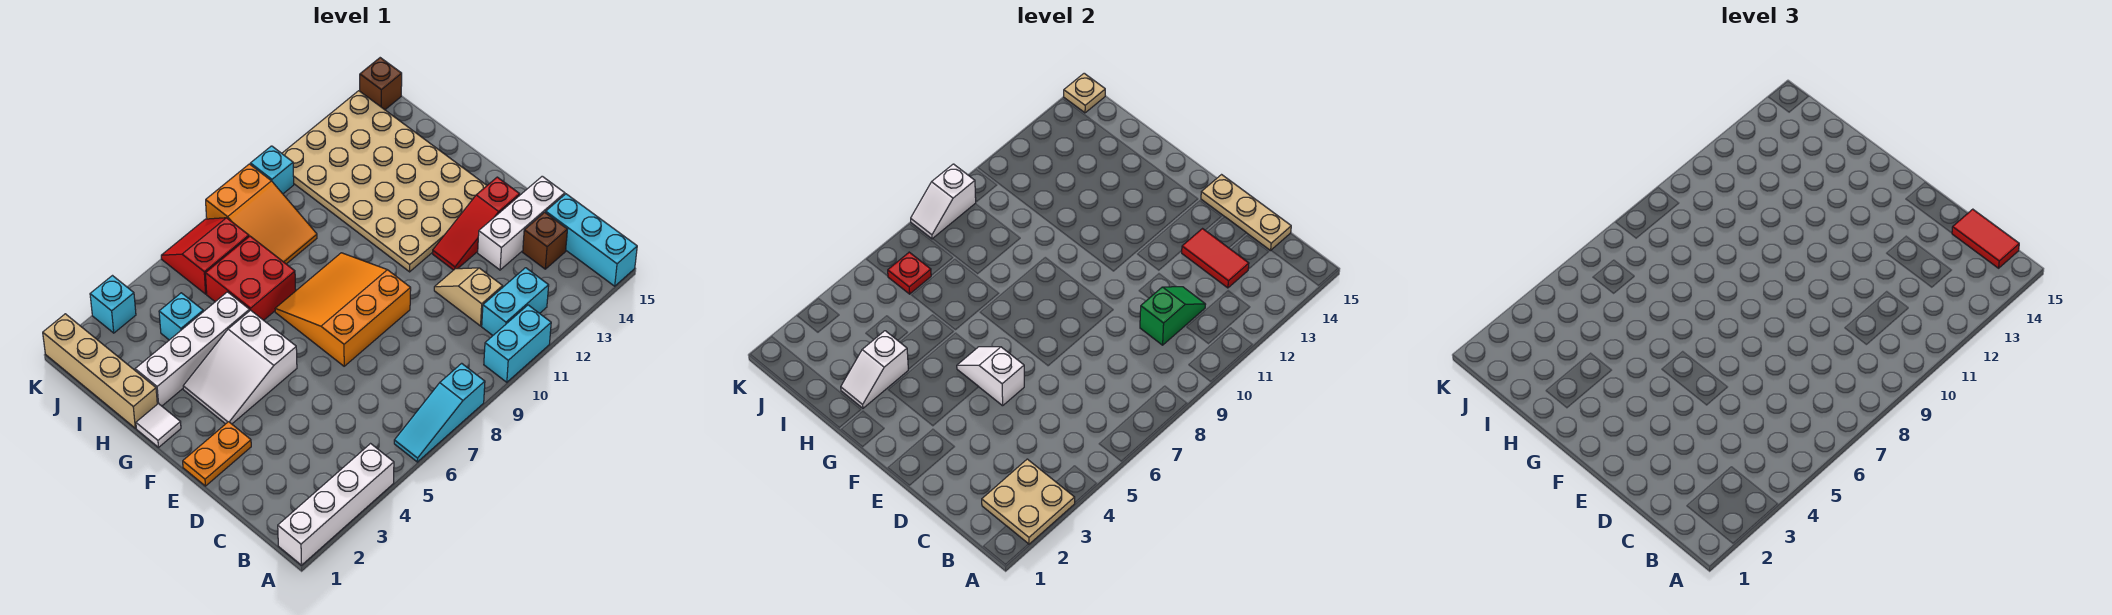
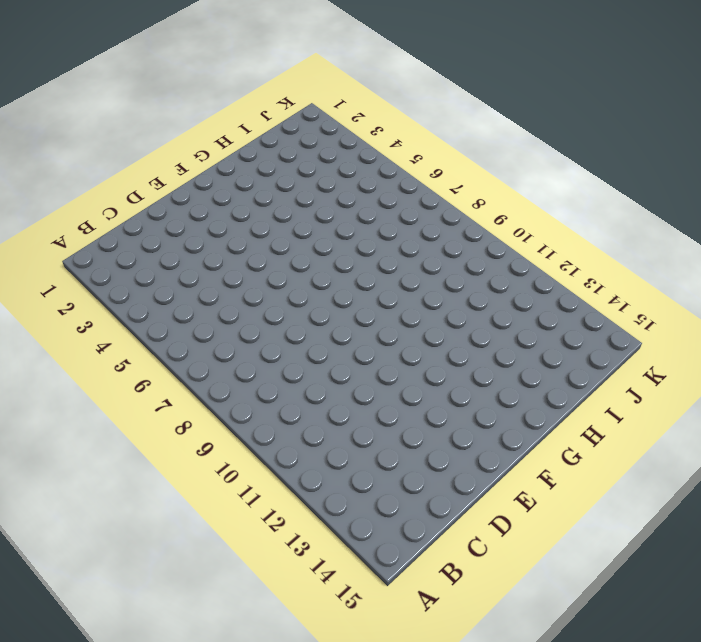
none -> white brick A1:A4 level 1
none -> cyan slope A6:A8 level 1 top 8
none -> cyan brick A10:A11 level 1
none -> cyan brick A15:C15 level 1

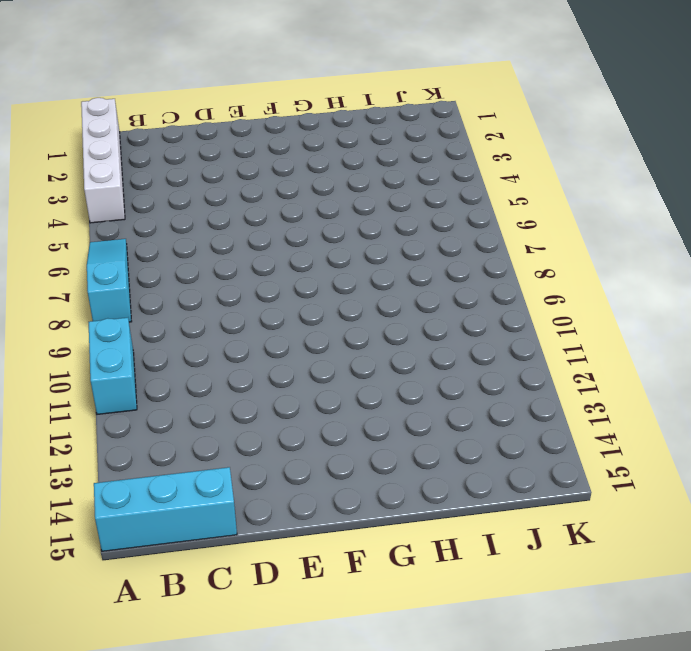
none -> cyan brick B11:B12 level 1
none -> tan slope C11:D11 level 1 top C
none -> brown brick C14 level 1
none -> white brick D13:D15 level 1

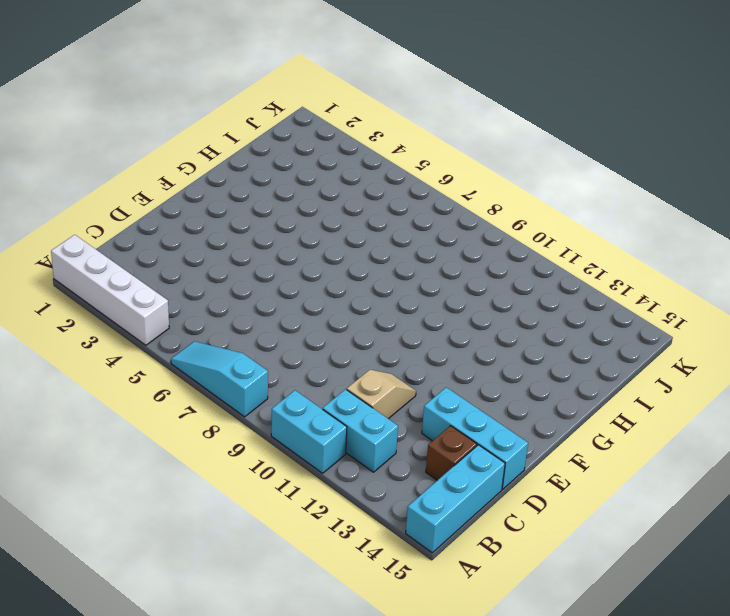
cyan brick D13:D15 level 1 -> white brick D13:D15 level 1
none -> orange plate E1:E2 level 1
none -> orange slope E7:G9 level 1 top E
none -> red slope E12:E14 level 1 top 14
none -> white slope F3:G5 level 1 top 5

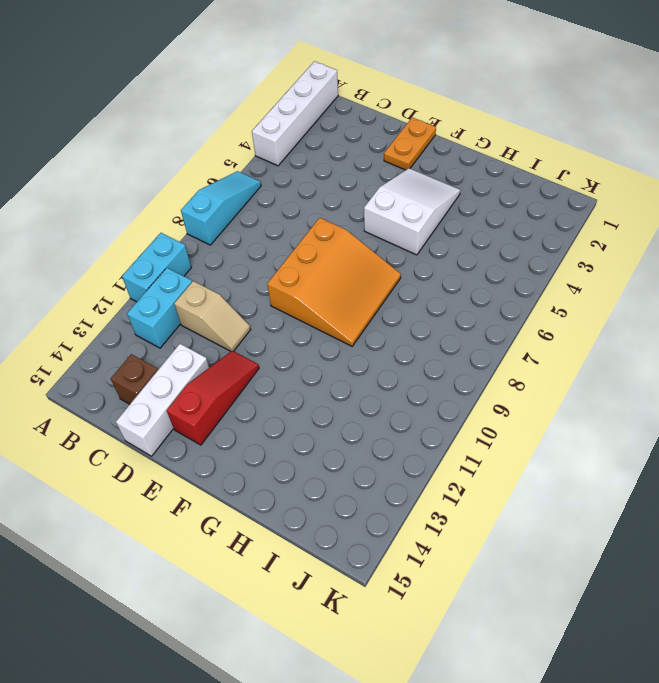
none -> cyan brick A15:C15 level 1
none -> tan plate F11:K14 level 1
none -> white tile G1 level 1
none -> tan brick H1:K1 level 1

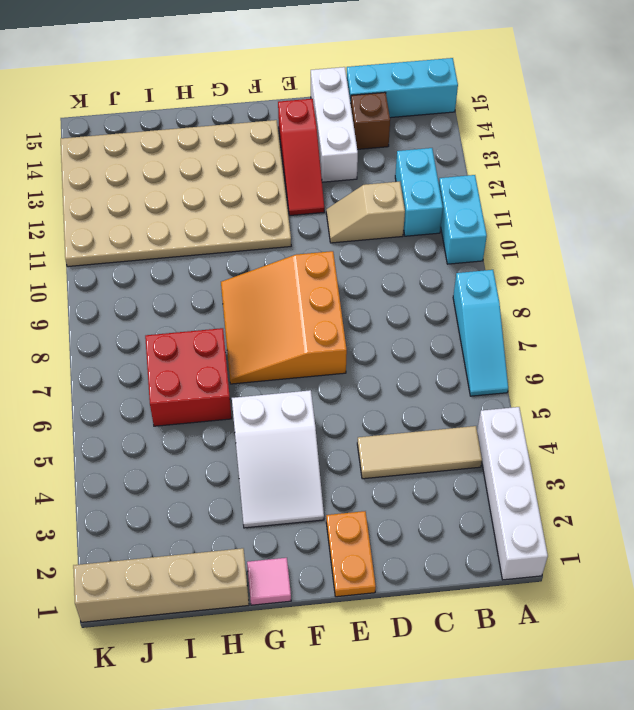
tan tile B4:D4 level 1 -> none
pink tile G1 level 1 -> white tile G1 level 1
none -> white brick H2:H5 level 1
none -> cyan brick I4 level 1
none -> orange slope I8:K9 level 1 top K
none -> red slope J6:K7 level 1 top J

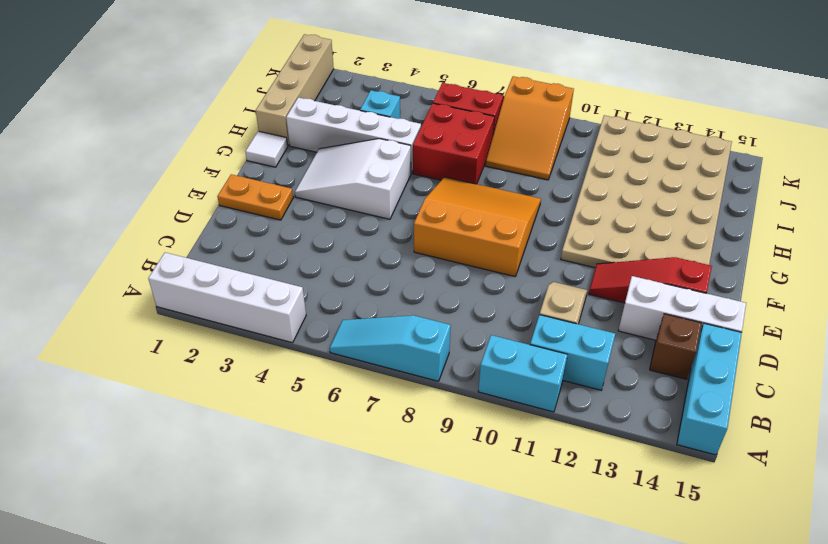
none -> cyan brick K3 level 1
none -> cyan brick K10 level 1
none -> brown brick K15 level 1
none -> tan plate A2:B3 level 2

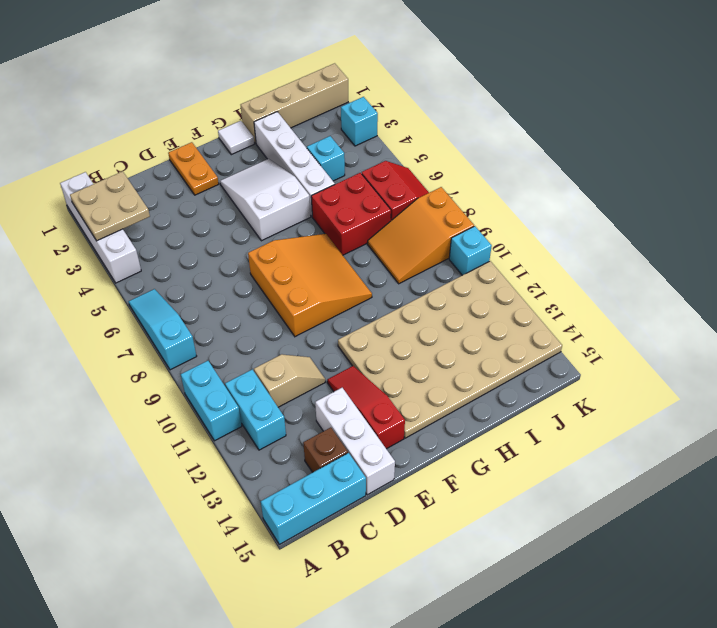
none -> brown brick K15 level 1
none -> green slope C10:C11 level 2 top 10
none -> red tile C13:D13 level 2
none -> tan plate C15:E15 level 2

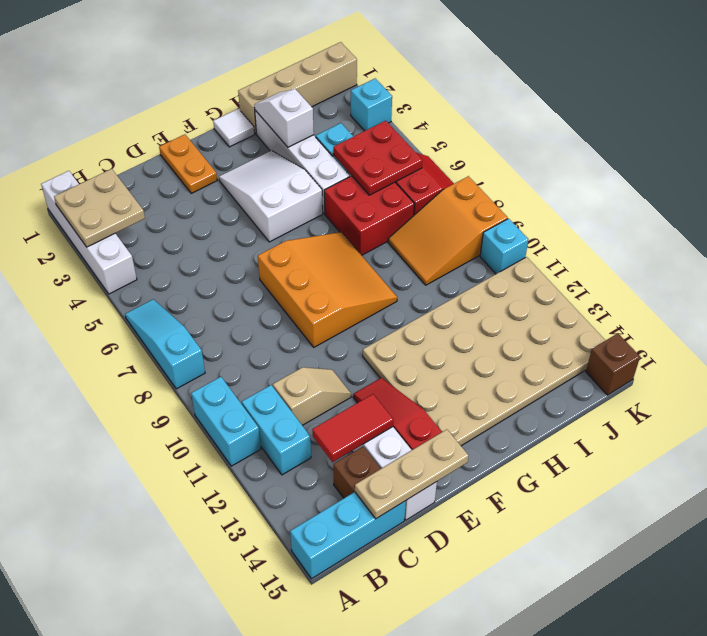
red plate I5:J6 level 2 -> red plate J6 level 2
none -> green slope C10:C11 level 2 top 10
none -> white slope E5:F5 level 2 top E
none -> white slope K8:K9 level 2 top 9
none -> tan plate K15 level 2

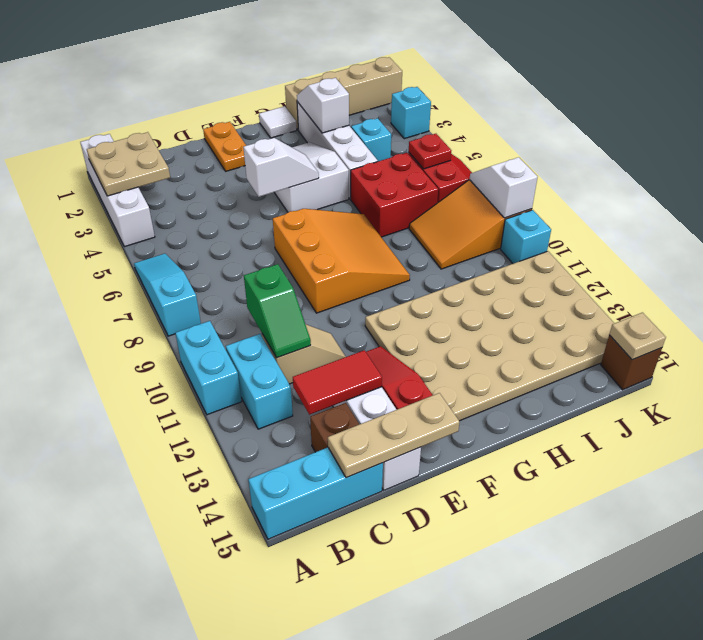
none -> red tile B15:C15 level 3

